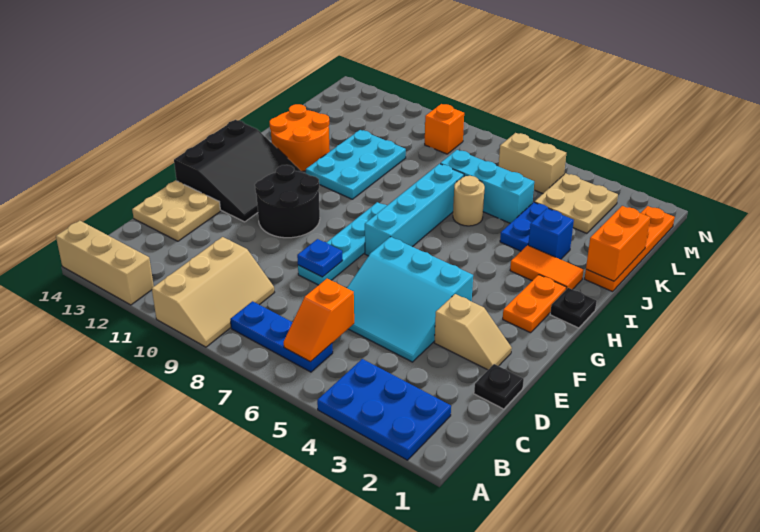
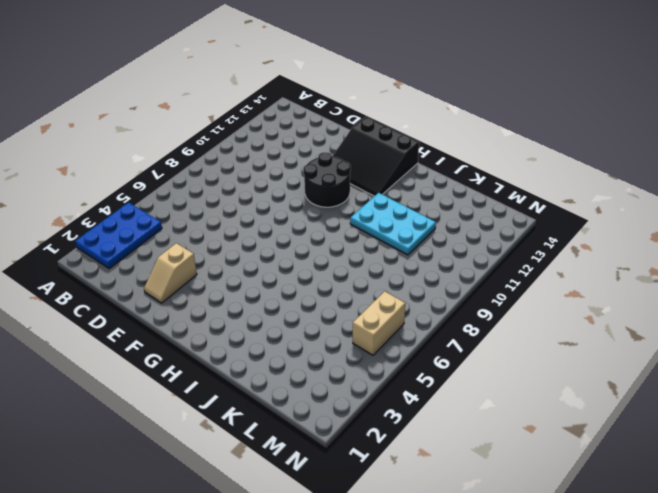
none -> tan slope A9:C10 level 1 top 10
none -> tan brick A12:A14 level 1
none -> blue plate B6:B8 level 1

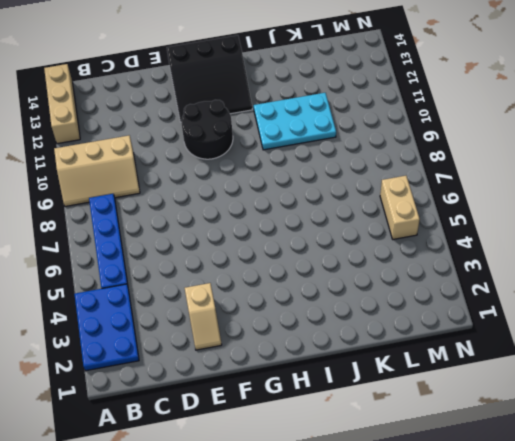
blue plate B5:B8 level 1 -> blue plate B6:B8 level 1
none -> black plate D1 level 1
none -> cyan slope D4:F6 level 1 top F
none -> tan plate D13:E14 level 1

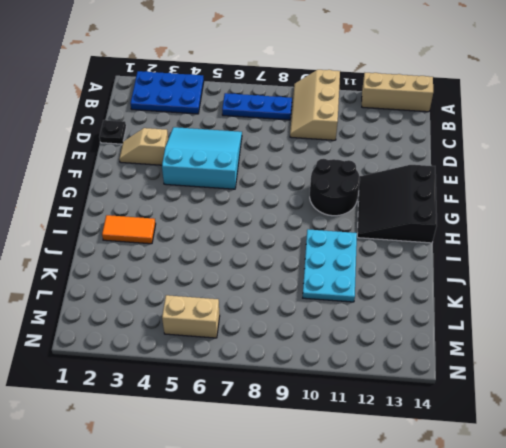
none -> tan plate D13:E14 level 1
none -> cyan plate E8:H8 level 1
none -> orange plate G2:H2 level 1

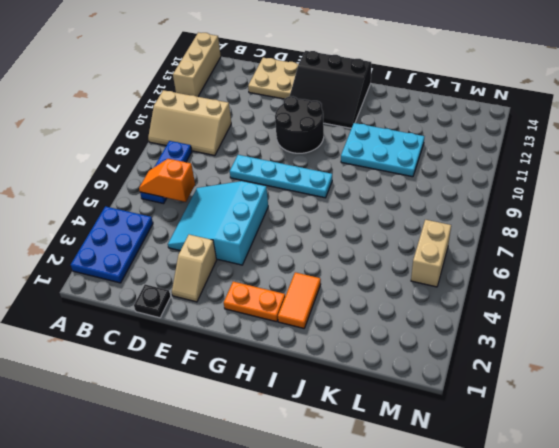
none -> cyan brick G7:J7 level 1
none -> black plate H1 level 1
none -> orange round brick I12:J13 level 1

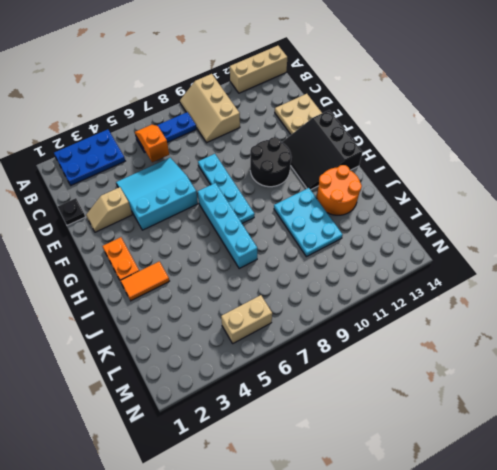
none -> black plate H1 level 1
none -> orange plate J1:M1 level 1
none -> blue brick J3 level 1

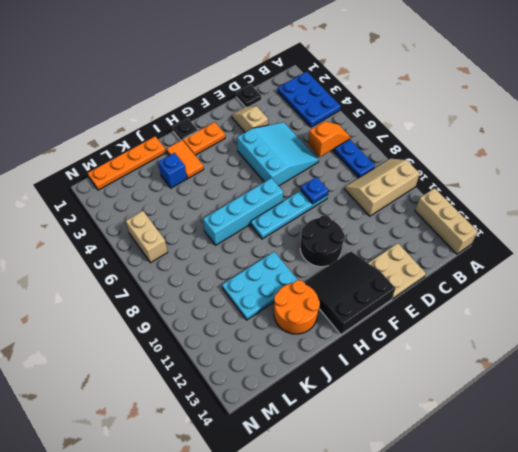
none -> blue plate J4:K4 level 1
none -> tan round brick J6 level 1
none -> cyan brick K5:K7 level 1

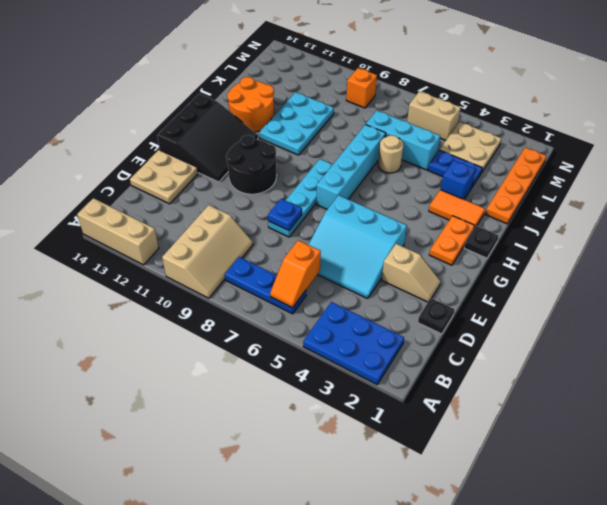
blue plate K3:K4 level 1 -> blue plate J4:K4 level 1
none -> orange brick J1:K1 level 2

